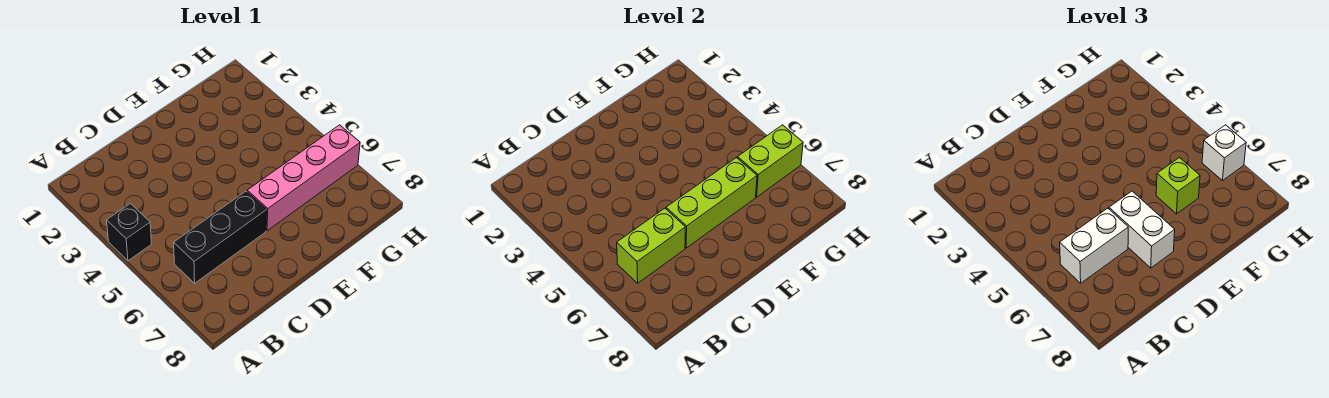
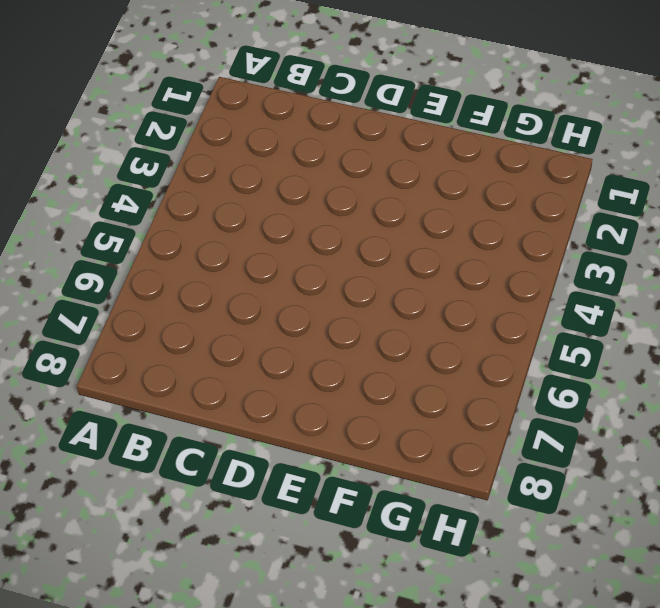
none -> black brick A4 level 1
none -> black brick B6:D6 level 1

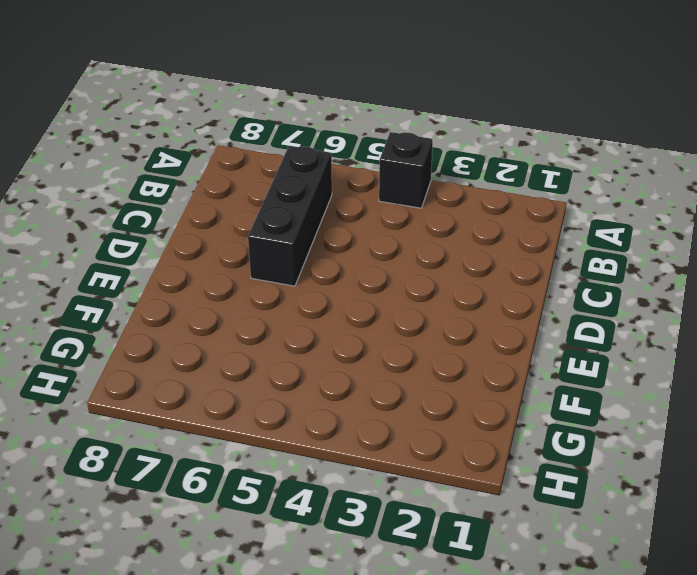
none -> pink brick E6:H6 level 1
none -> lime brick B6:C6 level 2

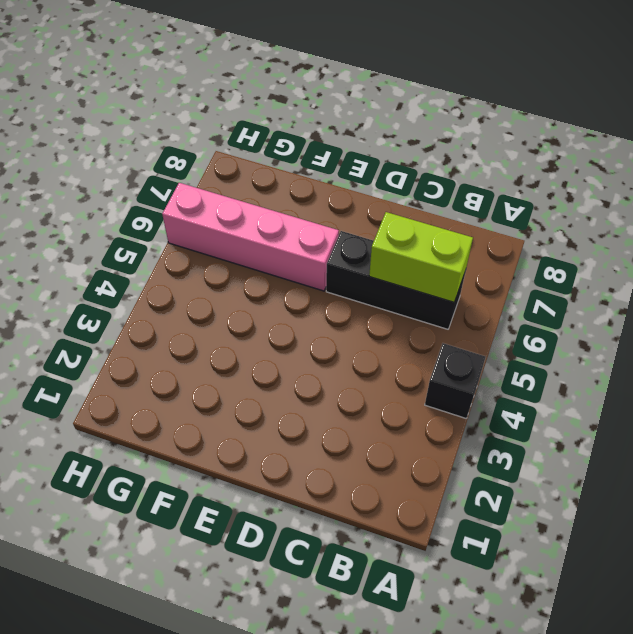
none -> lime brick D6:F6 level 2
none -> lime brick G6:H6 level 2

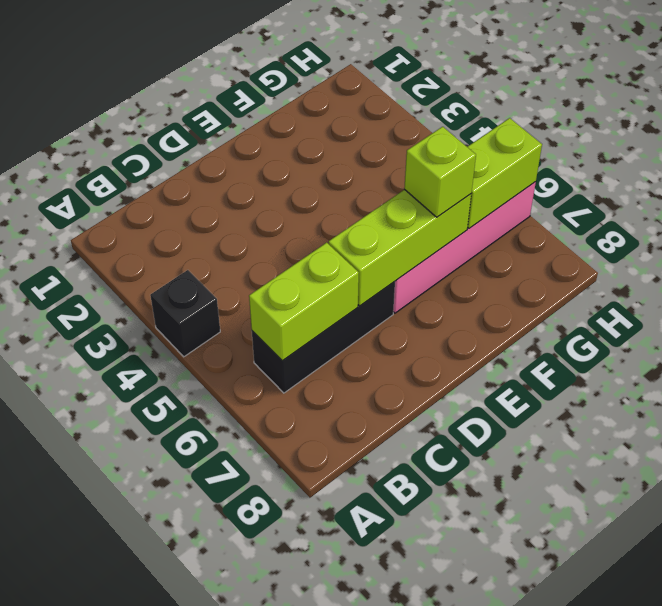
none -> white brick B6:C6 level 3
none -> white brick D6:D7 level 3

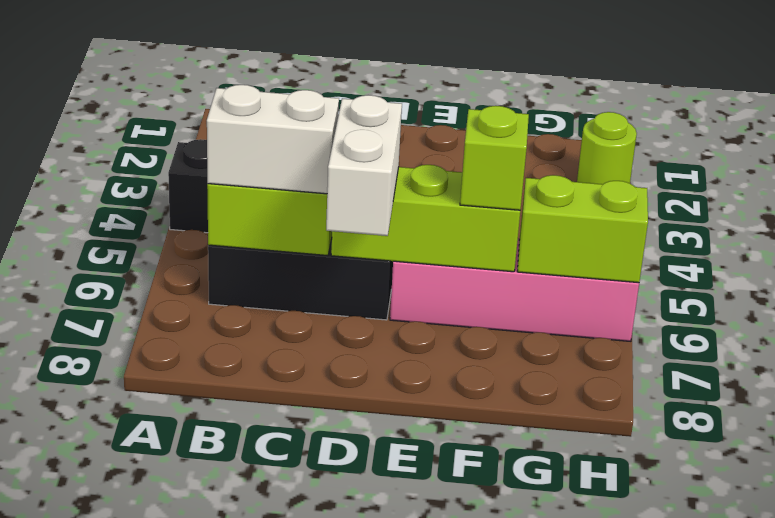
lime round brick H2 level 1 -> none
none -> white brick H6 level 3

